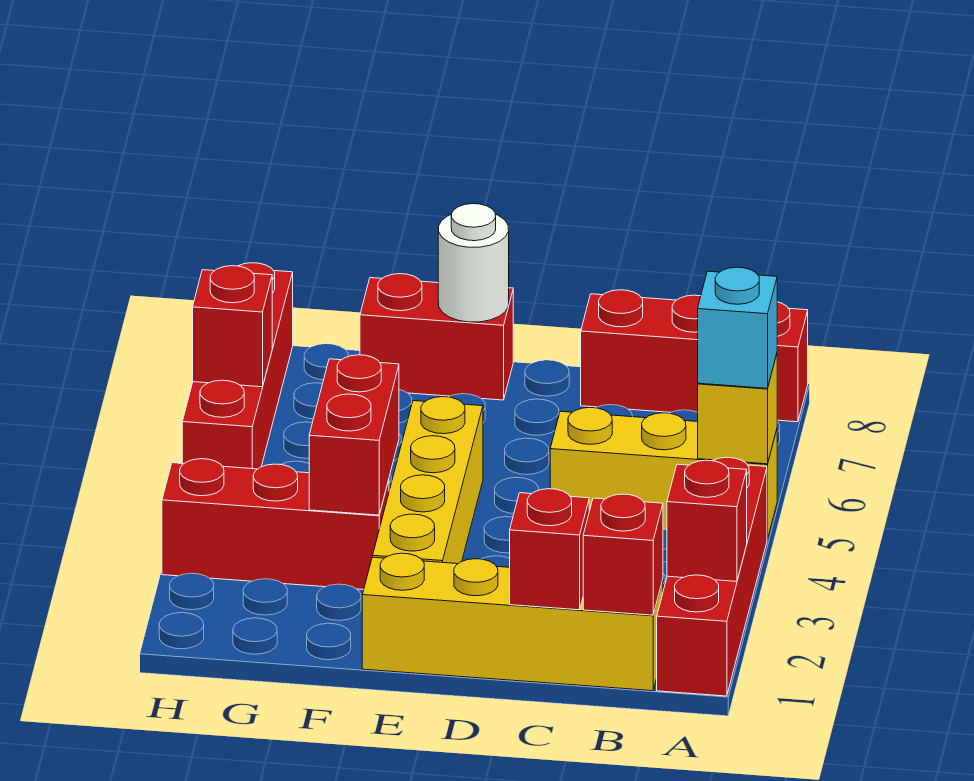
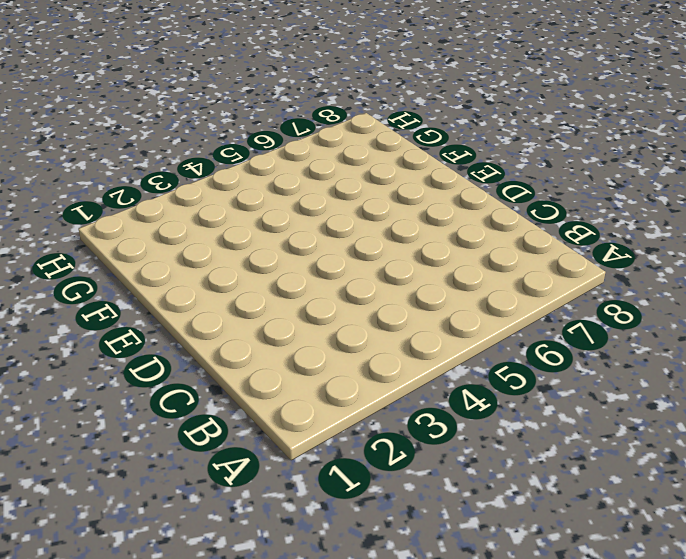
none -> red brick A1:A4 level 1
none -> yellow brick A5:C5 level 1
none -> red brick A8:C8 level 1

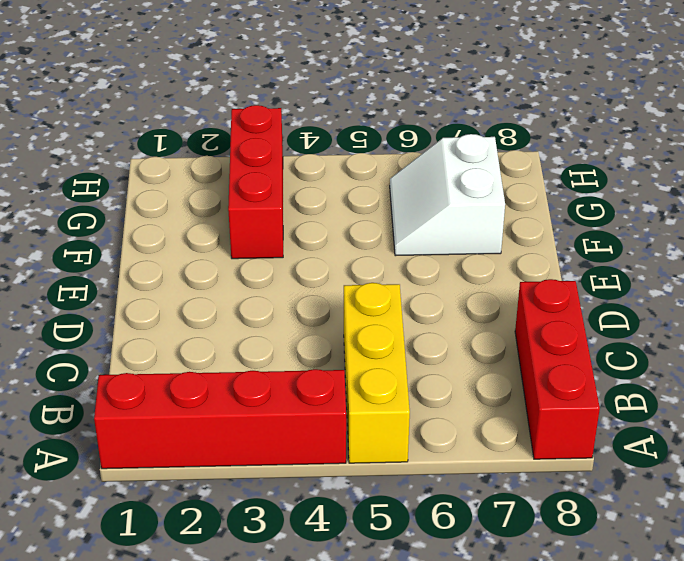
white slope F6:G7 level 1 top 7 -> none
none -> yellow brick B1:E1 level 1
none -> yellow brick E2:E5 level 1
none -> red brick E8:F8 level 1

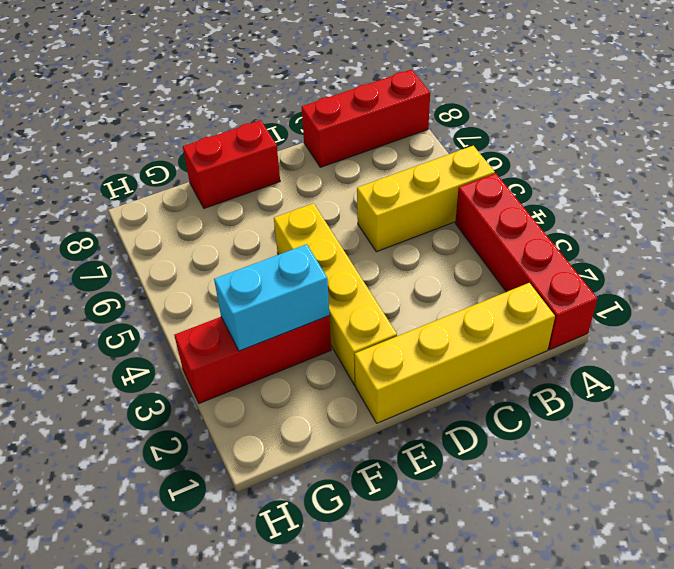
cyan brick F3:G3 level 2 -> red brick F3:F4 level 2
none -> red brick H5:H8 level 1
none -> red brick A2 level 2
none -> yellow brick A5 level 2

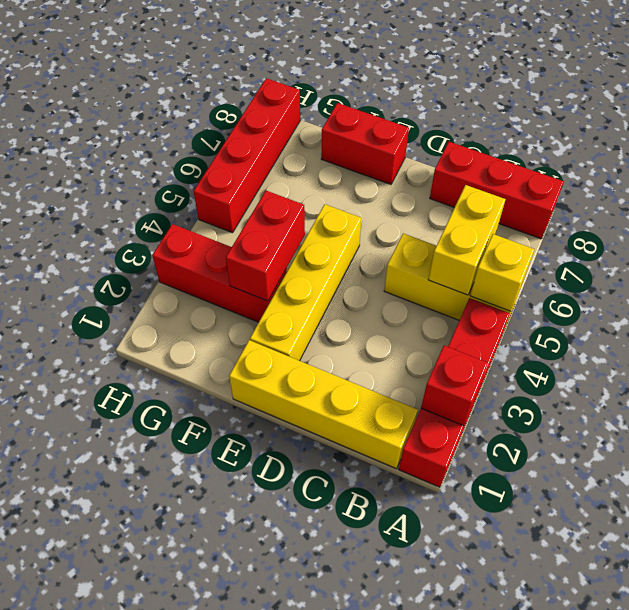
yellow brick B5:B6 level 2 -> none
none -> red brick B1 level 2
none -> red brick C1 level 2
none -> white round brick E8 level 2

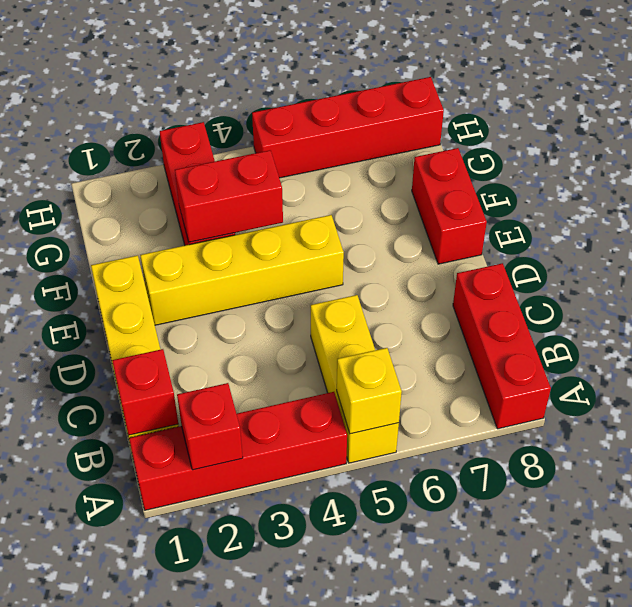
none -> red brick C1 level 2
none -> white round brick E8 level 2
none -> red brick H6 level 2

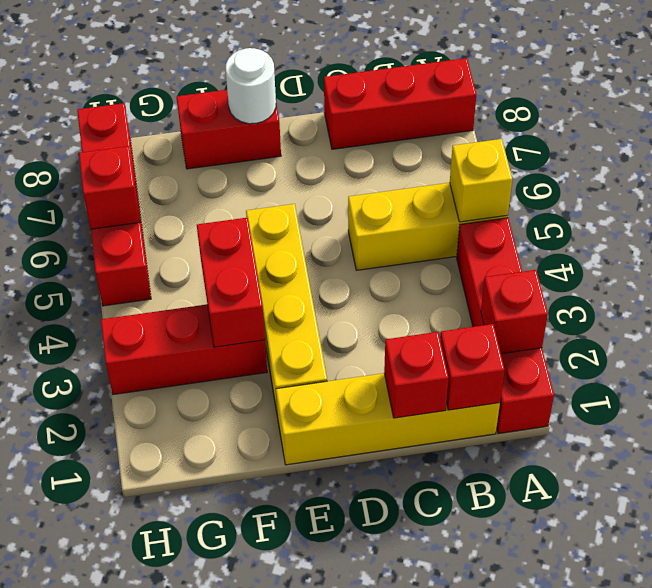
none -> cyan brick A5 level 3

